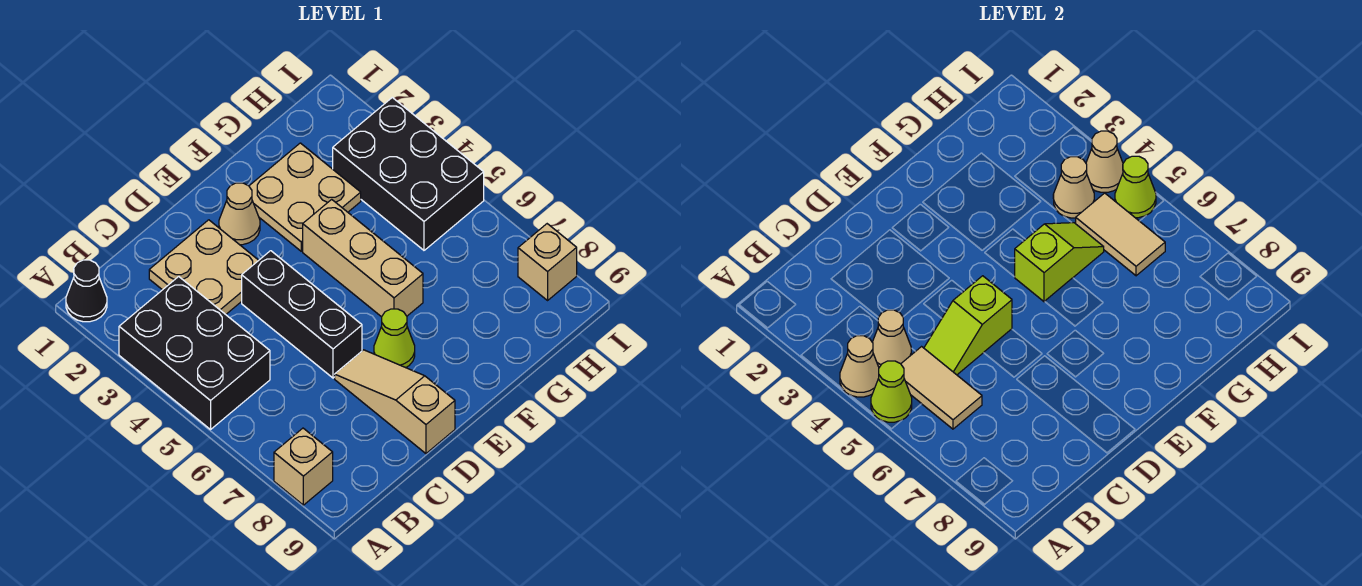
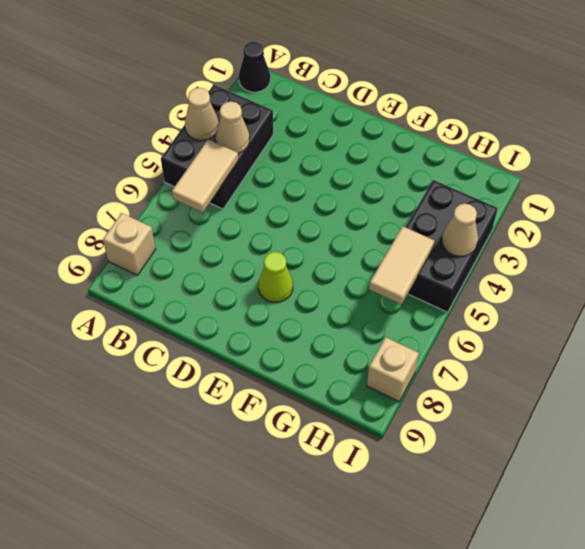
none -> tan plate C2:D3 level 1
none -> black brick D4:D6 level 1
none -> tan slope D7:D9 level 1 top 9

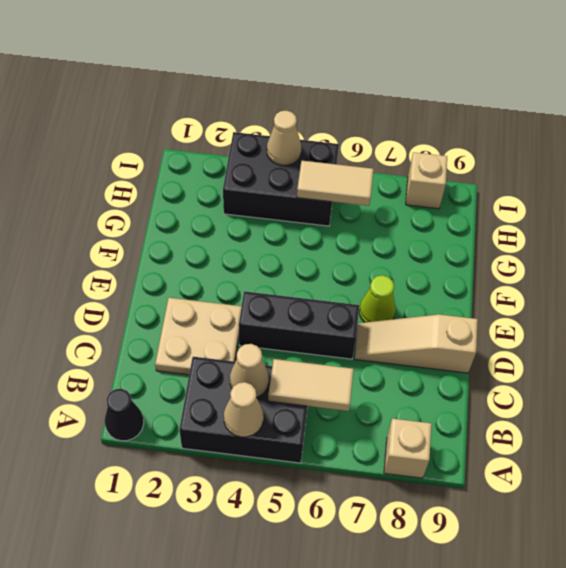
none -> tan cone E2 level 1
none -> tan plate F2:G3 level 1
none -> tan brick F4:F6 level 1

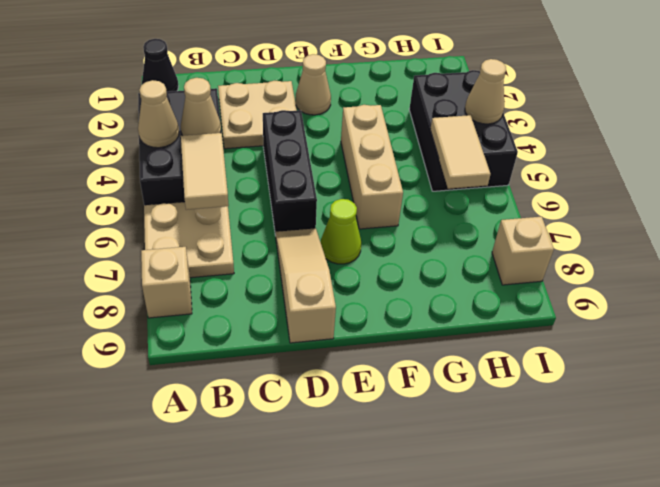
tan plate A6:B7 level 1 -> tan plate F2:G3 level 1
none -> lime cone A5 level 2
none -> lime slope C5:D5 level 2 top D
none -> lime slope F5:G5 level 2 top F

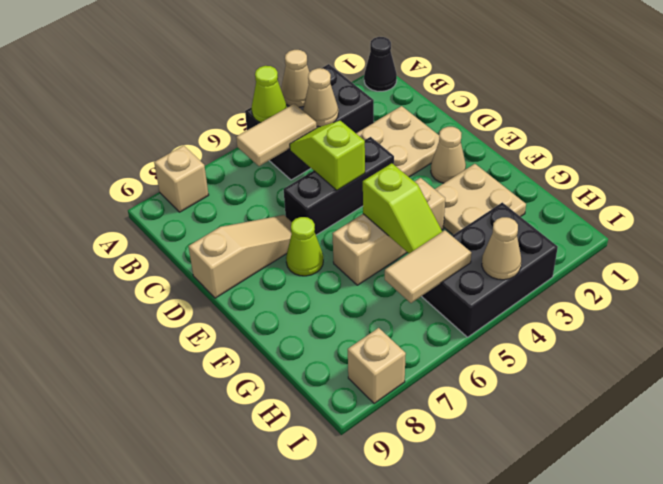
none -> tan cone H4 level 2
none -> lime cone I5 level 2

